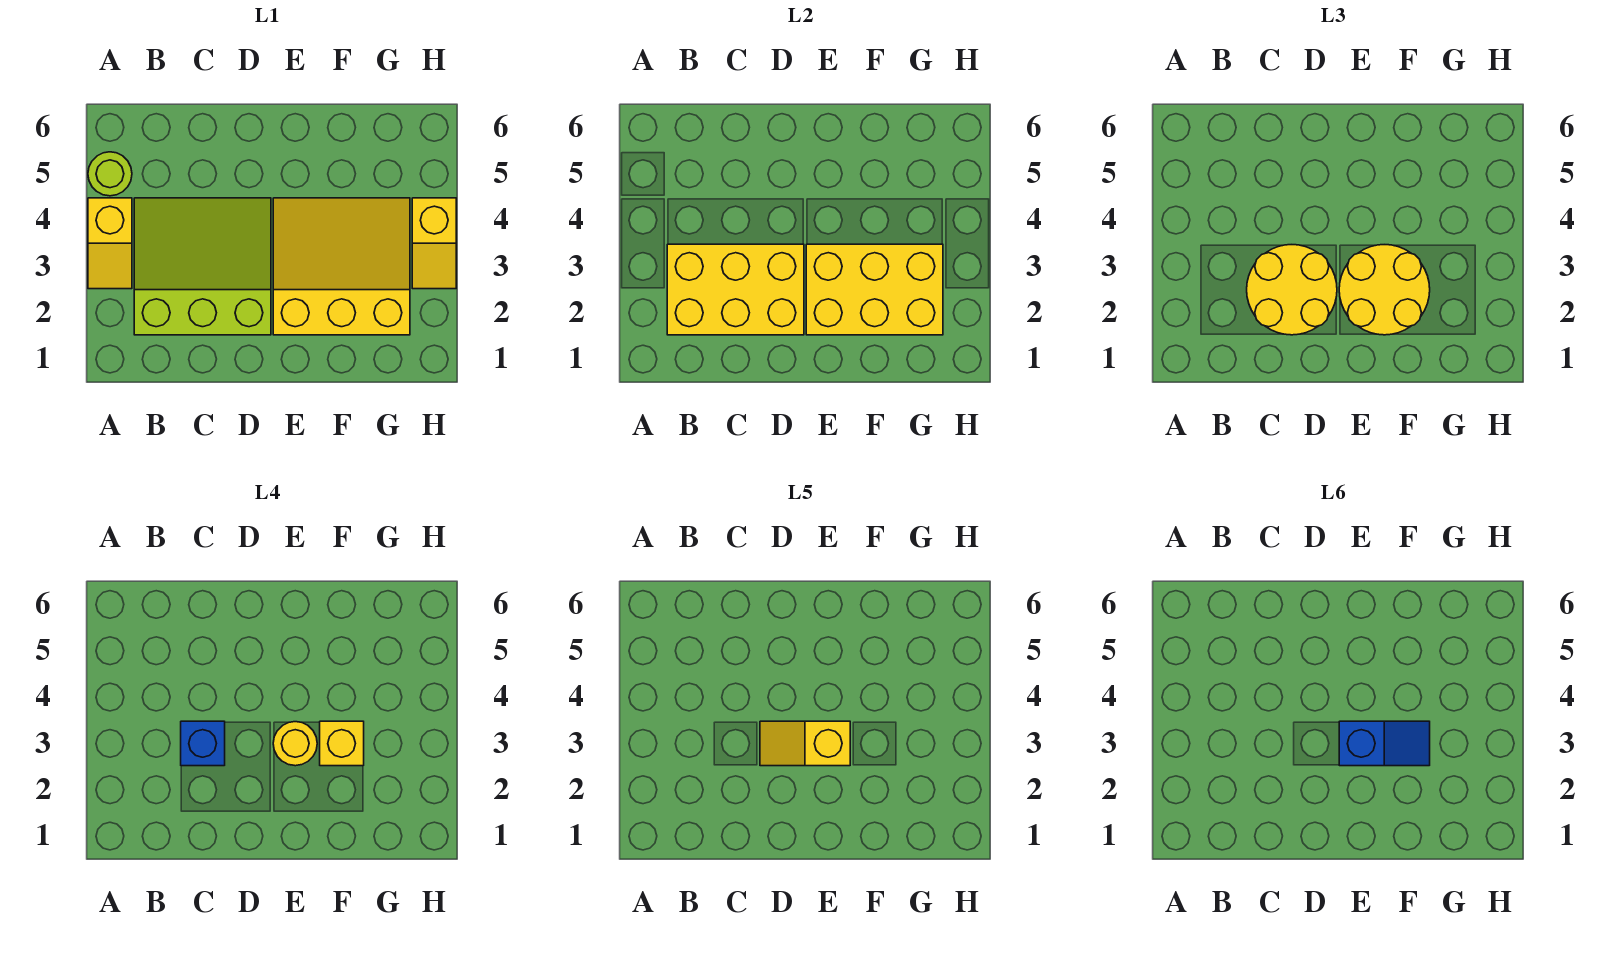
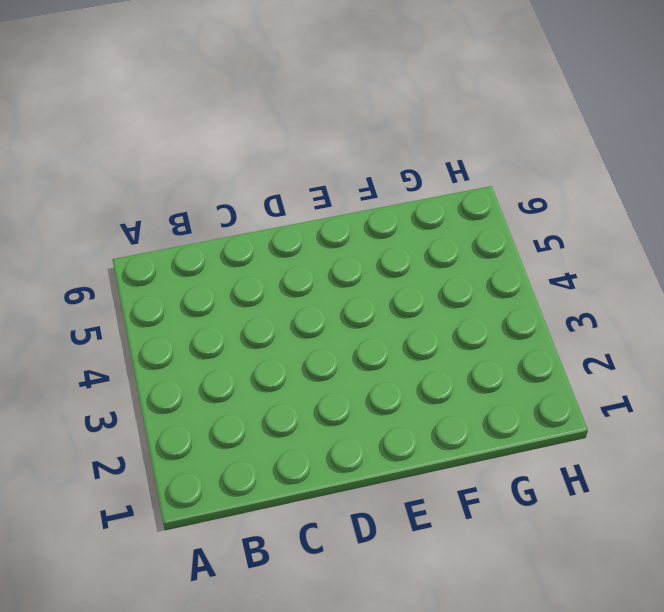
none -> yellow slope A3:A4 level 1 top 4
none -> lime round brick A5 level 1
none -> lime slope B2:D4 level 1 top 2

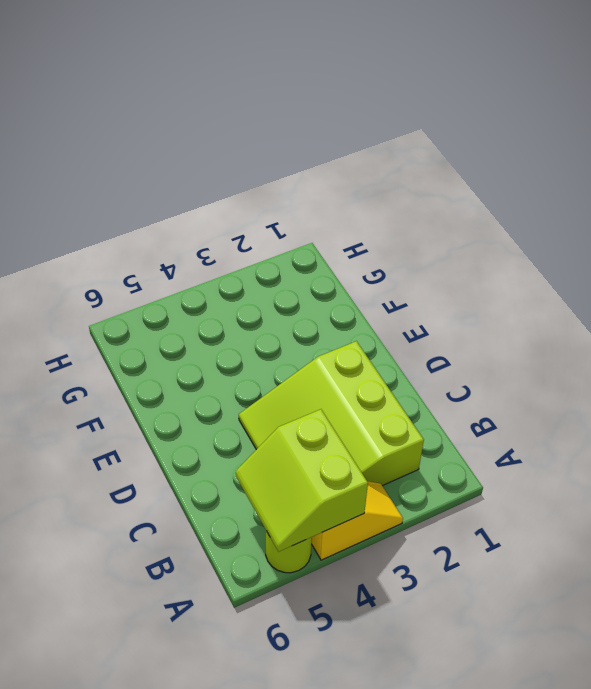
lime slope A4:B5 level 2 top 4 -> none
none -> yellow slope E2:G4 level 1 top 2
none -> yellow slope H3:H4 level 1 top 4
none -> yellow brick B2:D3 level 2

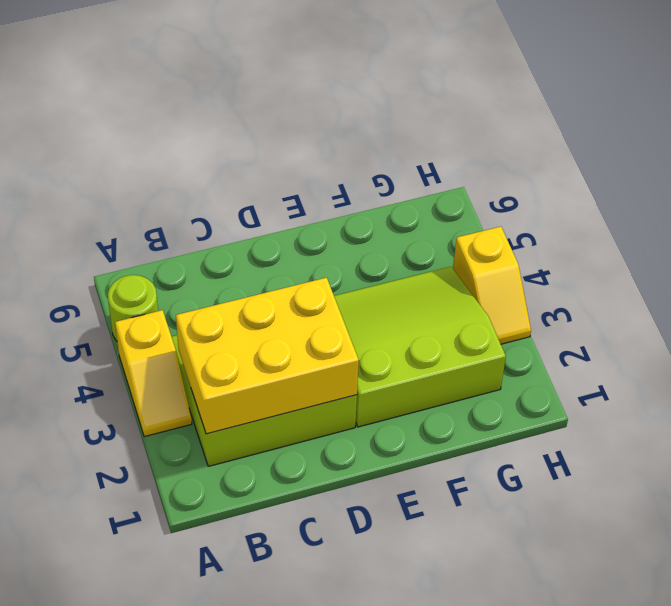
lime slope E2:G4 level 1 top 2 -> yellow slope E2:G4 level 1 top 2
none -> yellow brick E2:G3 level 2
none -> yellow round brick C2:D3 level 3
none -> yellow round brick E2:F3 level 3

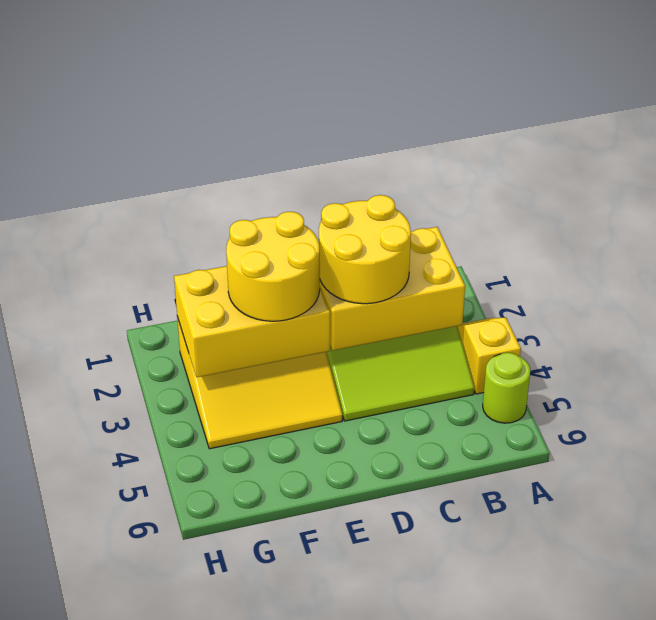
none -> yellow slope H3:H4 level 1 top 4
none -> blue brick C3 level 4
none -> yellow round brick E3 level 4

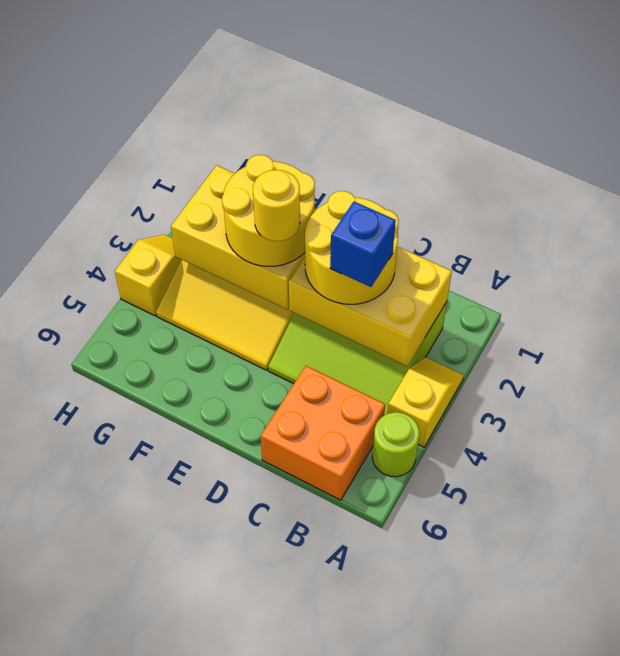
orange brick B5:C6 level 1 -> none
none -> yellow brick F3 level 4
none -> yellow slope D3:E3 level 5 top E
none -> blue slope E3:F3 level 6 top E

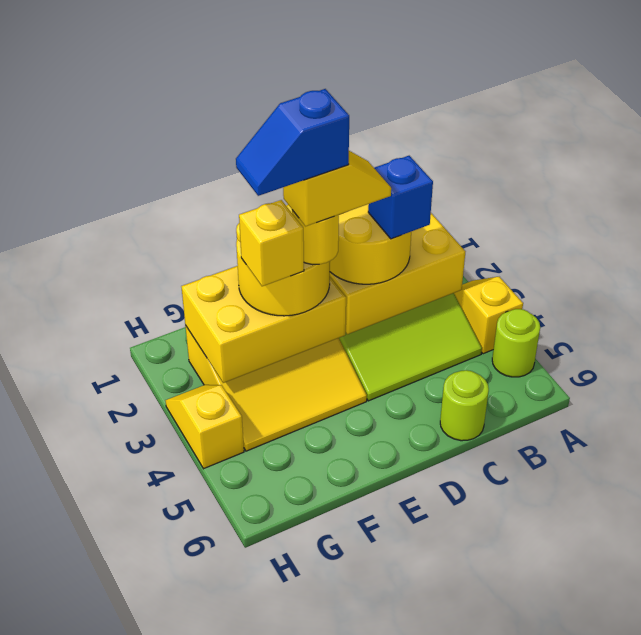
lime round brick C6 level 1 -> none

